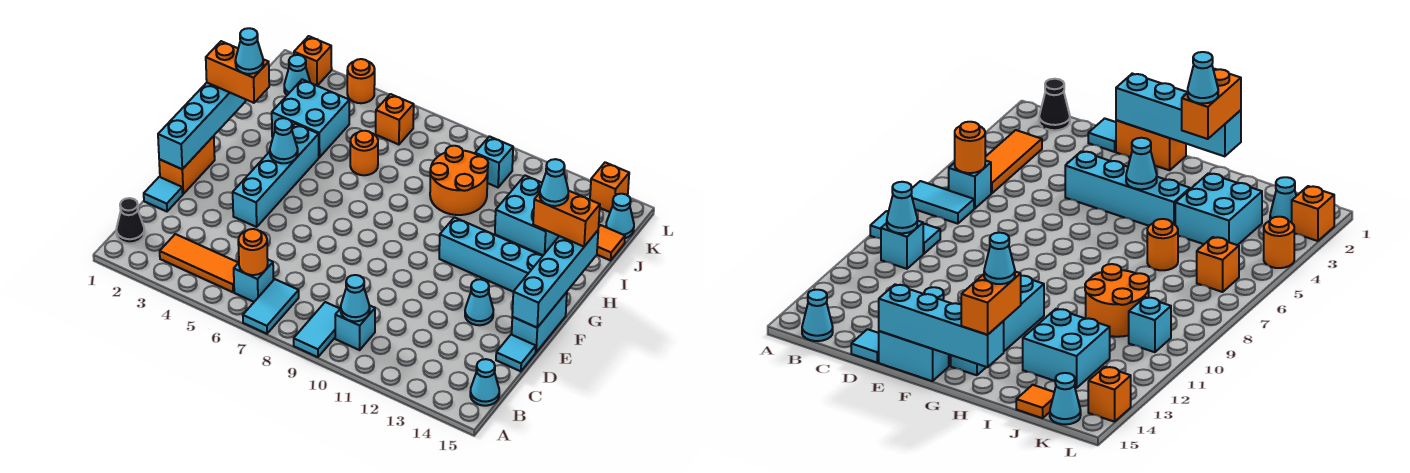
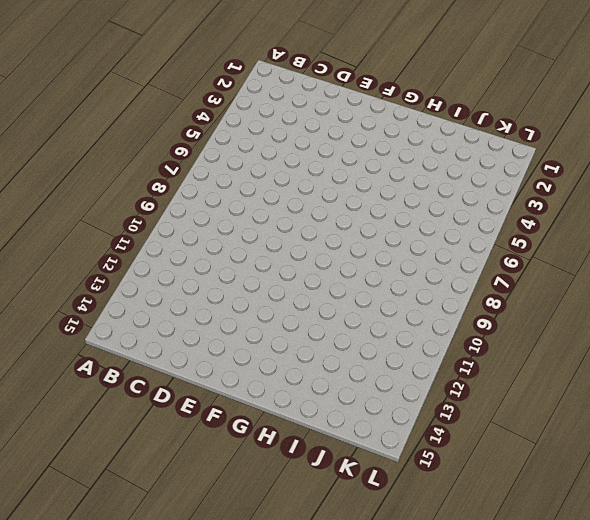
none -> cyan tile A7:B7 level 1
none -> cyan tile A9:B9 level 1
none -> black cone B1 level 1
none -> orange tile B3:B5 level 1

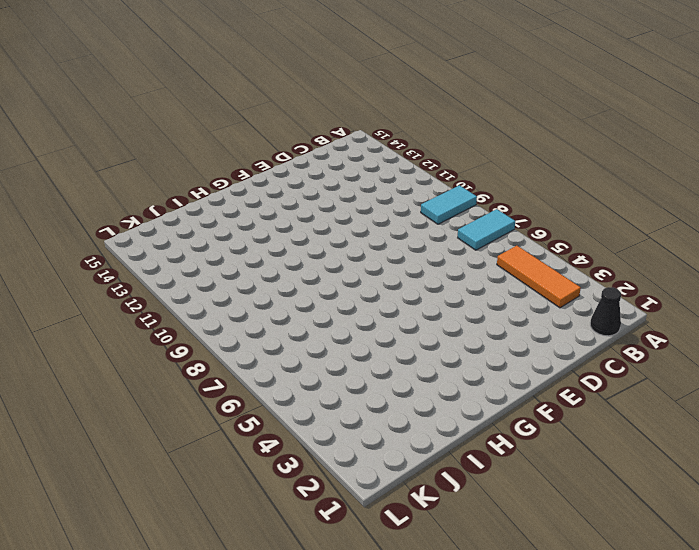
none -> cyan brick B6 level 1
none -> cyan brick B10 level 1
none -> cyan cone B15 level 1
none -> cyan tile D1 level 1

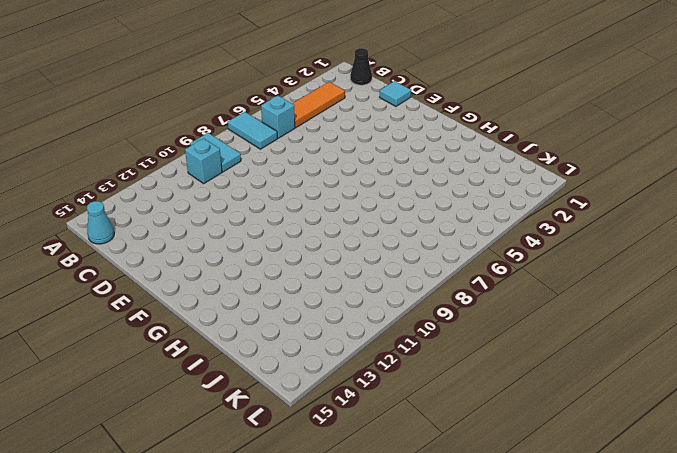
none -> cyan tile D15 level 1
none -> orange brick E1:F1 level 1
none -> cyan brick E4:H4 level 1
none -> cyan cone E13 level 1

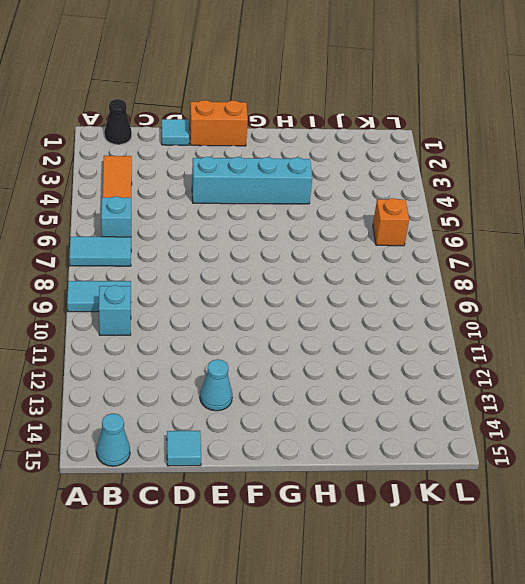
none -> cyan brick E15:F15 level 1
none -> cyan brick G11:G14 level 1
none -> cyan brick I3:J4 level 1
none -> orange round brick I6 level 1

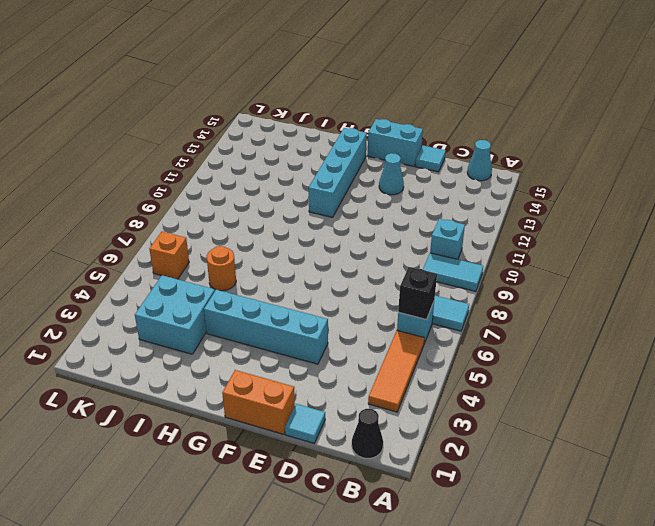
black brick B6 level 2 -> orange round brick B6 level 2
none -> orange round brick I9:J10 level 1
none -> cyan brick I12:J13 level 1
none -> orange tile J15 level 1
none -> cyan cone K2 level 1

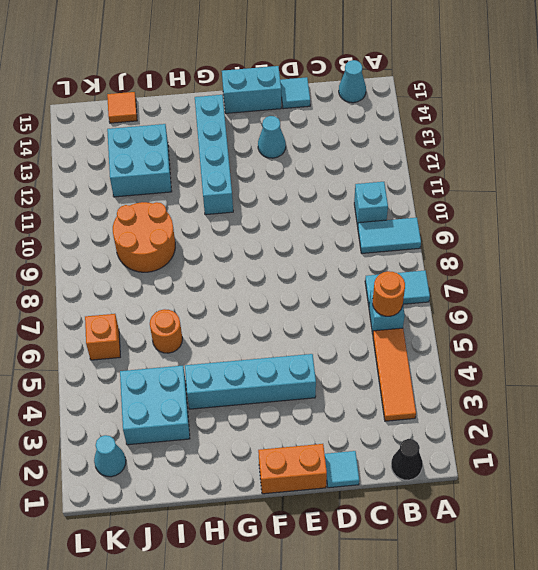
none -> cyan brick K10 level 1
none -> cyan cone K15 level 1
none -> orange brick L2 level 1
none -> orange round brick L4 level 1

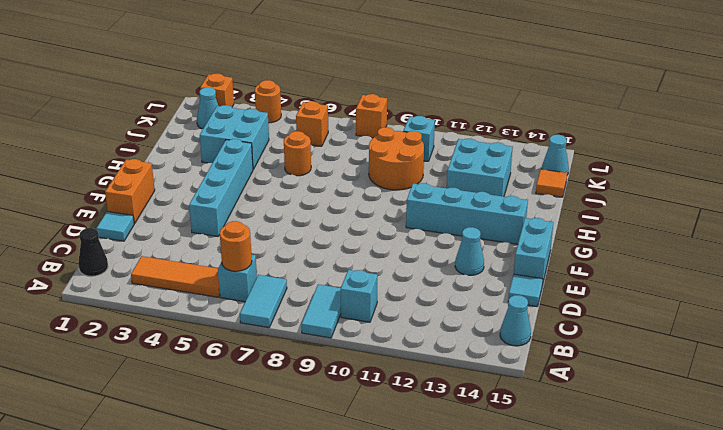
orange brick L8 level 1 -> orange brick L14 level 1
none -> cyan cone B10 level 2
none -> cyan brick E1:H1 level 2
none -> cyan brick E15:H15 level 2
none -> cyan cone G4 level 2

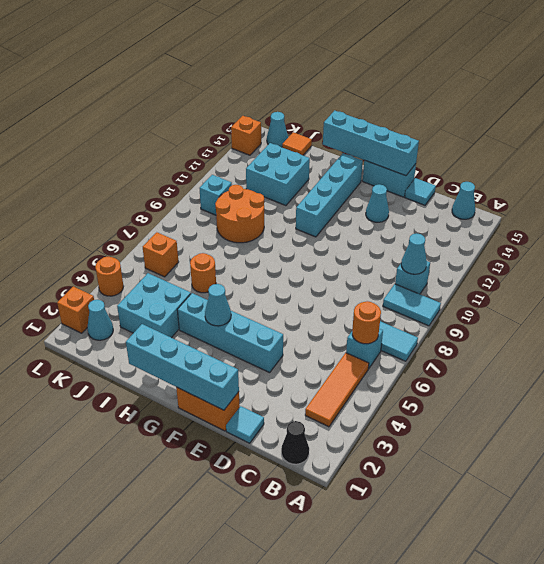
none -> orange brick H1:H2 level 3
none -> orange brick H14:H15 level 3
none -> cyan cone H2 level 4
none -> cyan cone H14 level 4

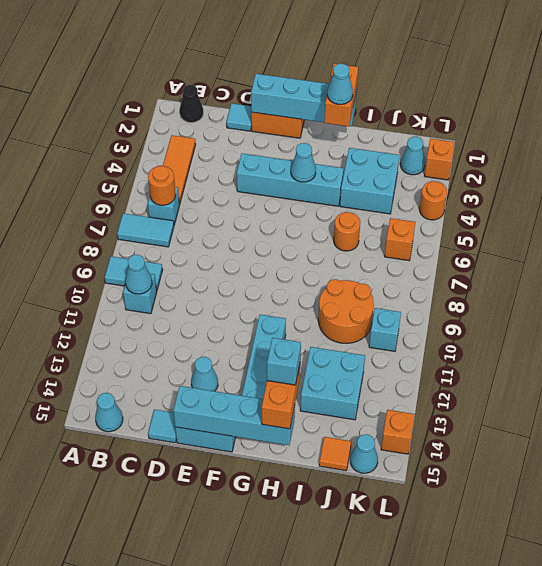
cyan brick H14 level 4 -> cyan cone H14 level 4

